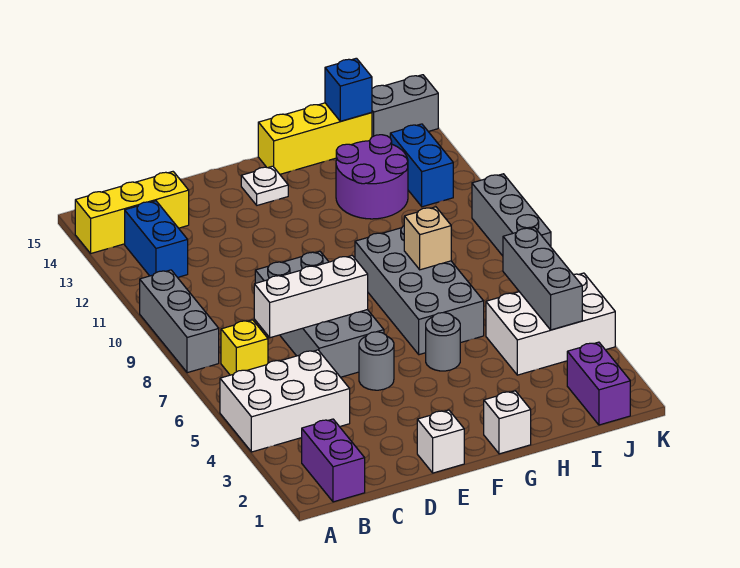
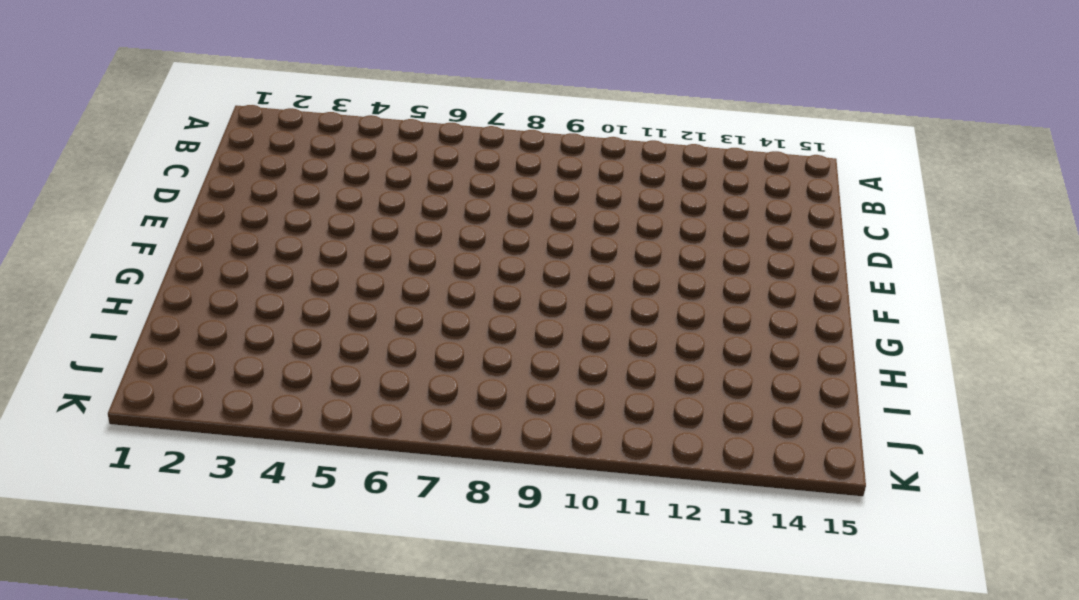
none -> white brick A4:C5 level 1
none -> grey brick A8:A10 level 1
none -> yellow brick A14:C14 level 1

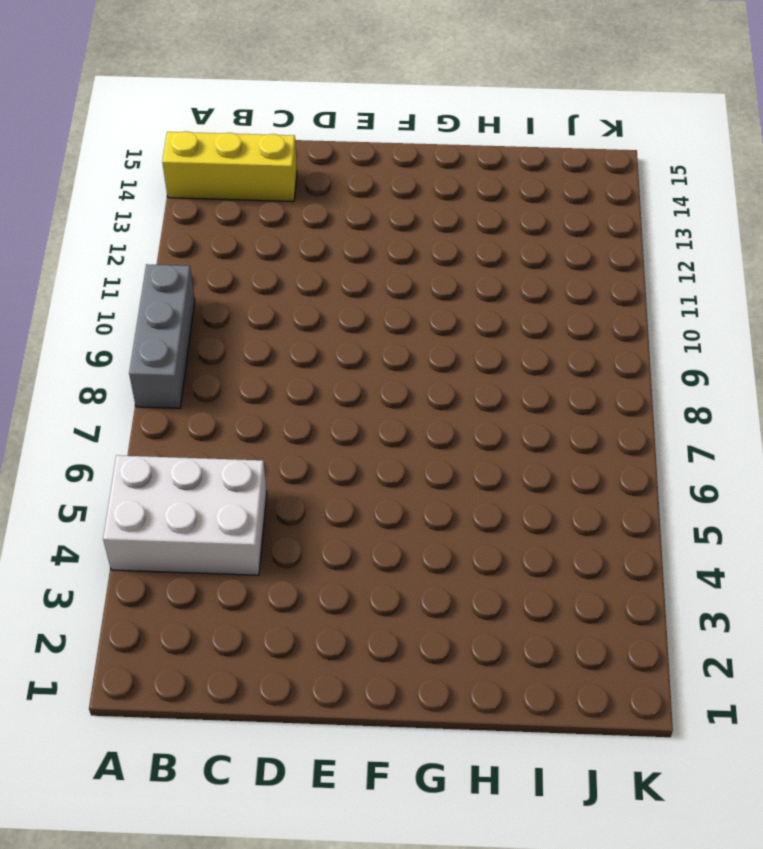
none -> purple brick B1:B2 level 1
none -> yellow brick B7 level 1
none -> blue brick B12:B13 level 1

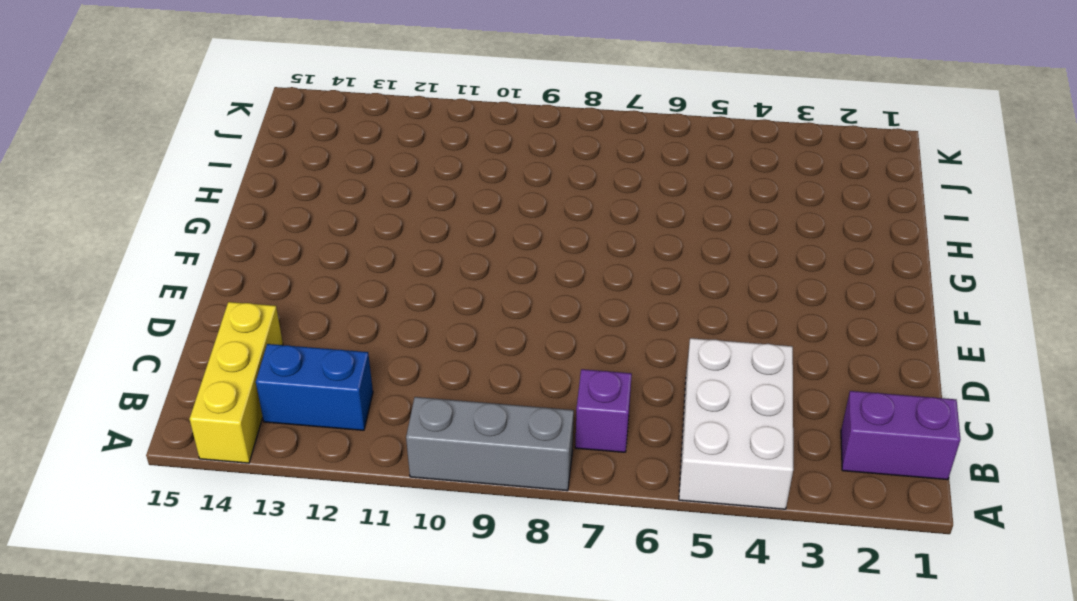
purple brick B7 level 1 -> yellow brick B7 level 1
none -> grey brick D6:E9 level 1
none -> white brick E1 level 1
none -> grey round brick E5 level 1

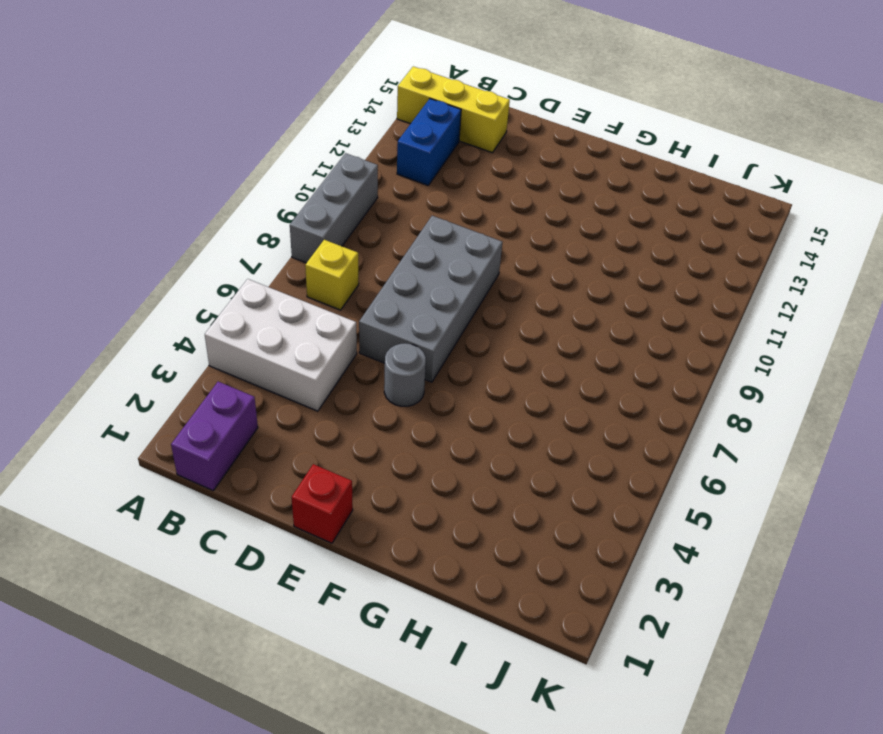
red brick E1 level 1 -> white brick E1 level 1
none -> white plate F14 level 1
none -> white brick G1 level 1
none -> grey round brick G5 level 1

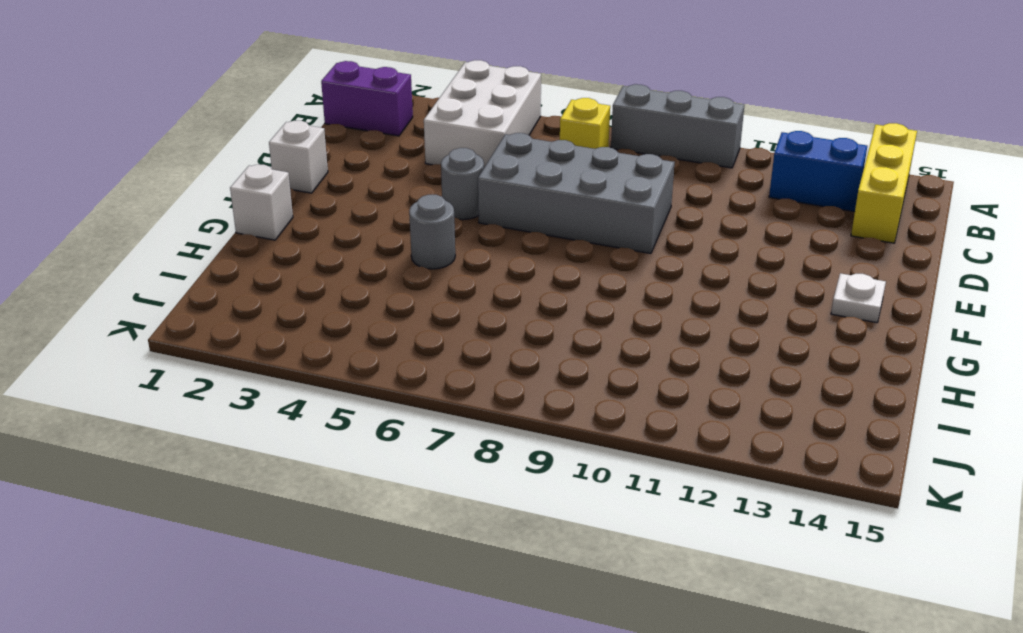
none -> grey brick G6:H9 level 1
none -> yellow brick G15:I15 level 1
none -> purple round brick H12:I13 level 1

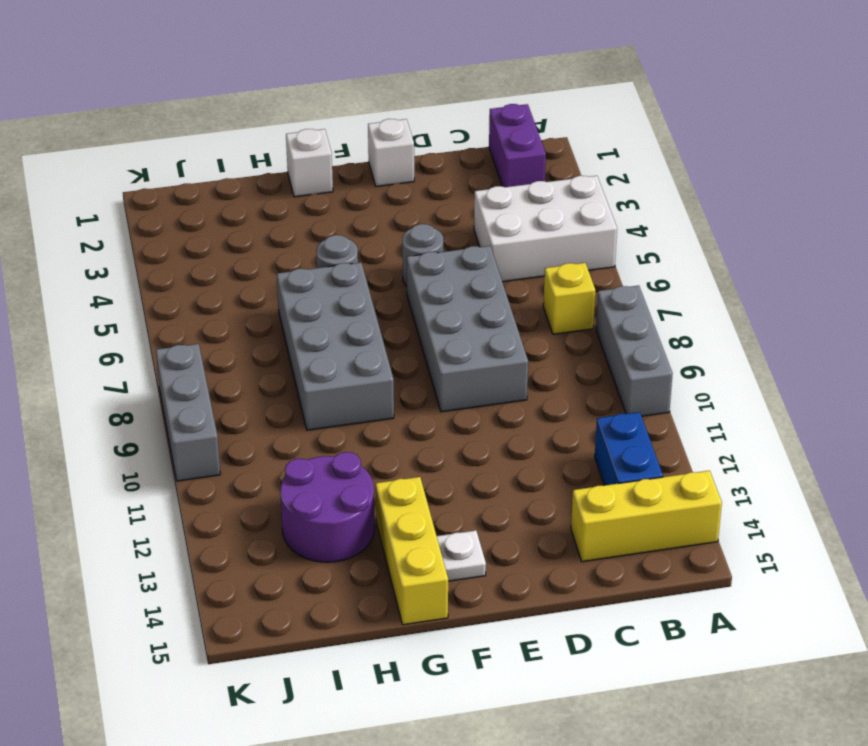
yellow brick G13:G15 level 1 -> yellow brick G15:I15 level 1
none -> white brick I4:K5 level 1
none -> purple brick J1:J2 level 1
none -> blue brick J12:J13 level 1

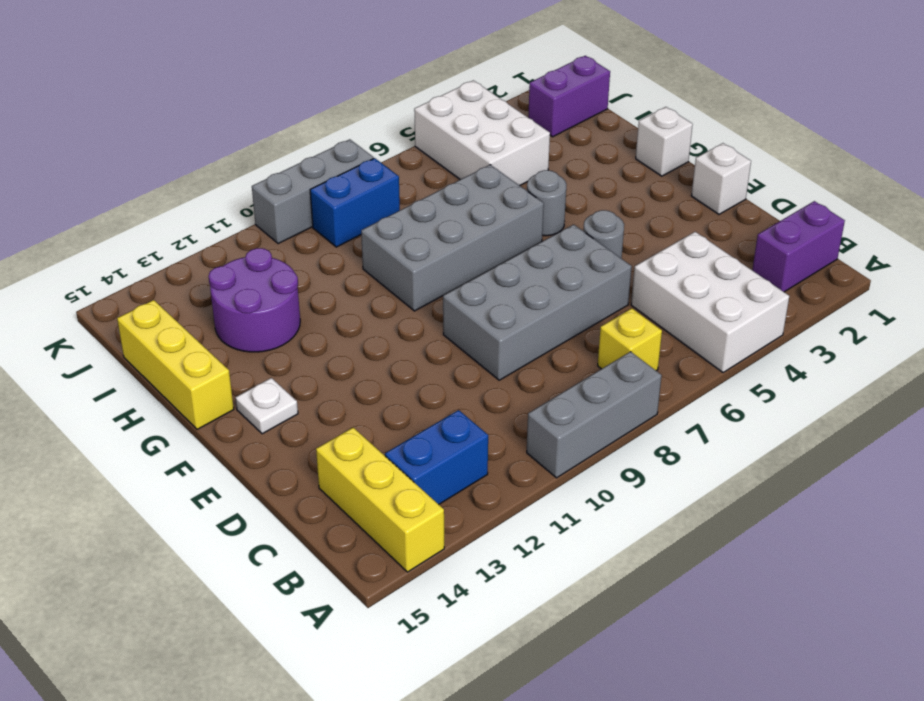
blue brick J8:J9 level 1 -> blue brick J12:J13 level 1
none -> grey brick J15:K15 level 1
none -> white brick C7:E7 level 2
none -> tan brick H8 level 2

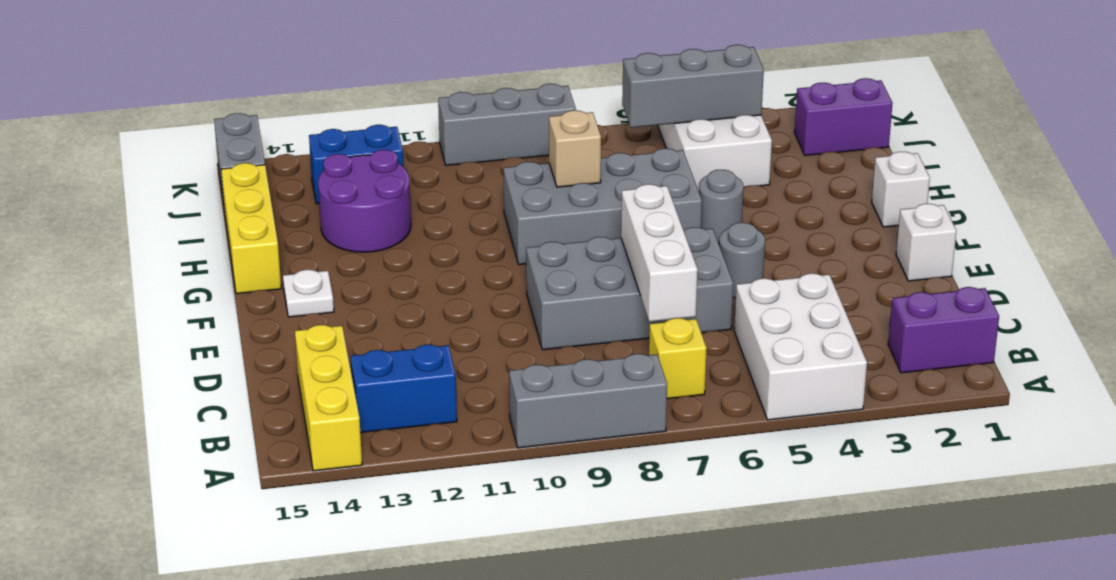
none -> blue brick I15 level 2

